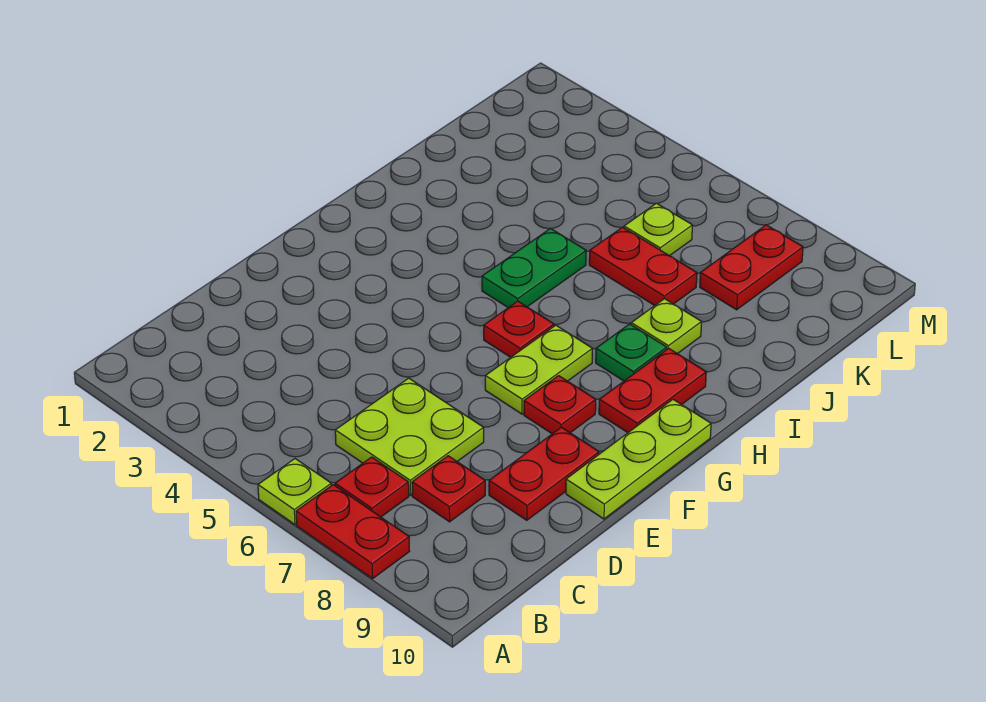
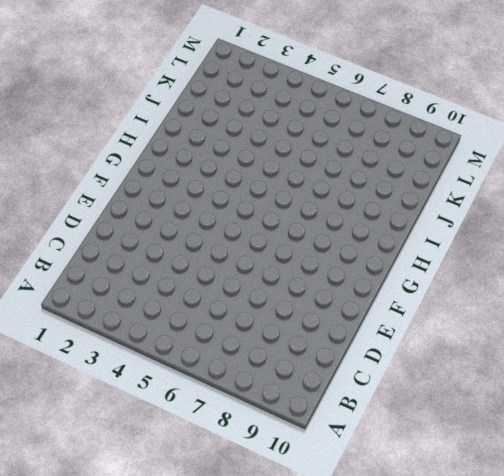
none -> lime plate A6 level 1
none -> red plate A7:A8 level 1
none -> red plate B7 level 1

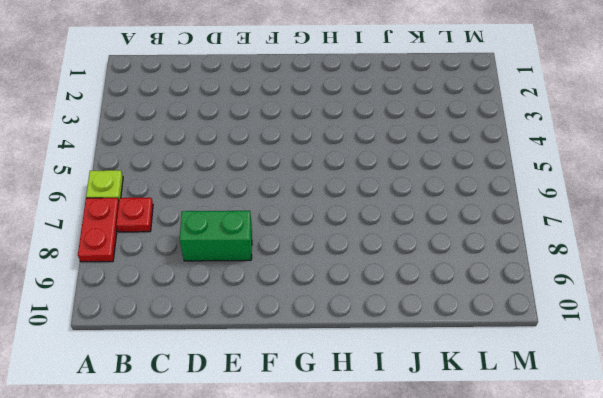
green brick D8:E8 level 1 -> none
none -> lime plate C6:D7 level 1
none -> red plate C8 level 1
none -> red plate D9:E9 level 1

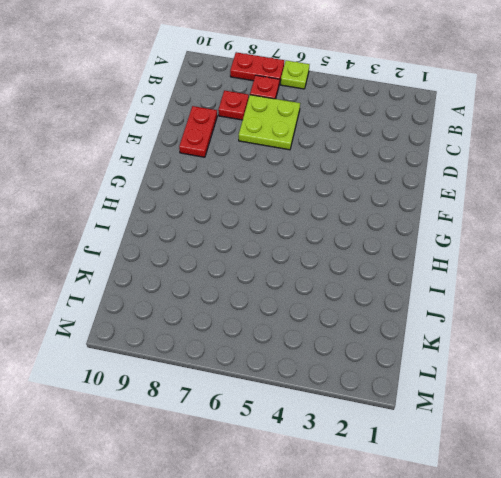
none -> lime plate E10:G10 level 1
none -> lime plate F7:G7 level 1
none -> red plate F8 level 1

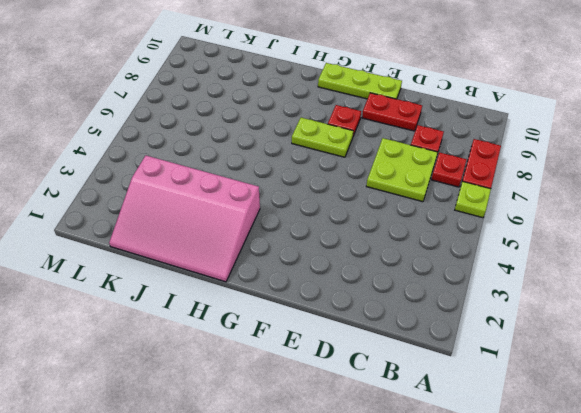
pink slope H1:K3 level 1 top 3 -> none
none -> red plate G6 level 1
none -> red plate G9:H9 level 1
none -> green plate H5:I5 level 1

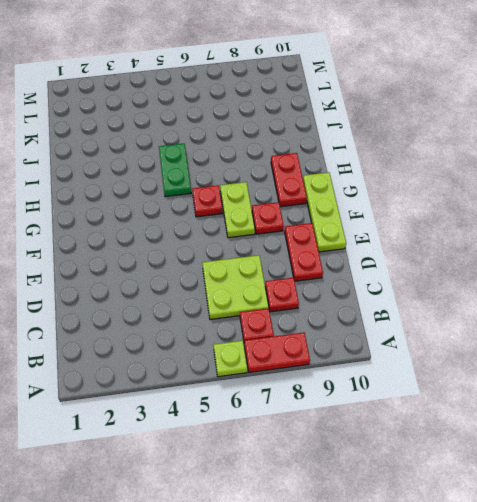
none -> green plate H8 level 1
none -> lime plate I8 level 1
none -> red plate J6:J7 level 1

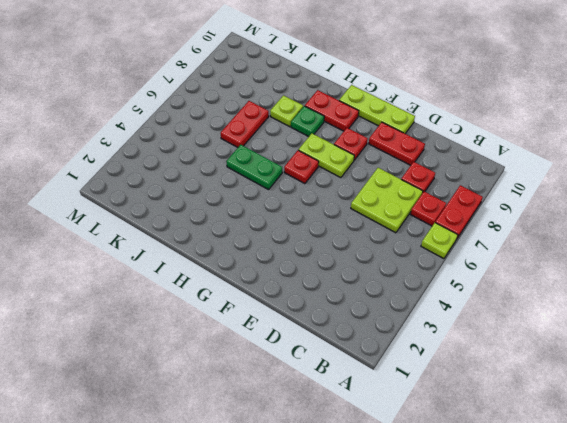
none -> lime plate K6 level 1
none -> red plate K8:L8 level 1

